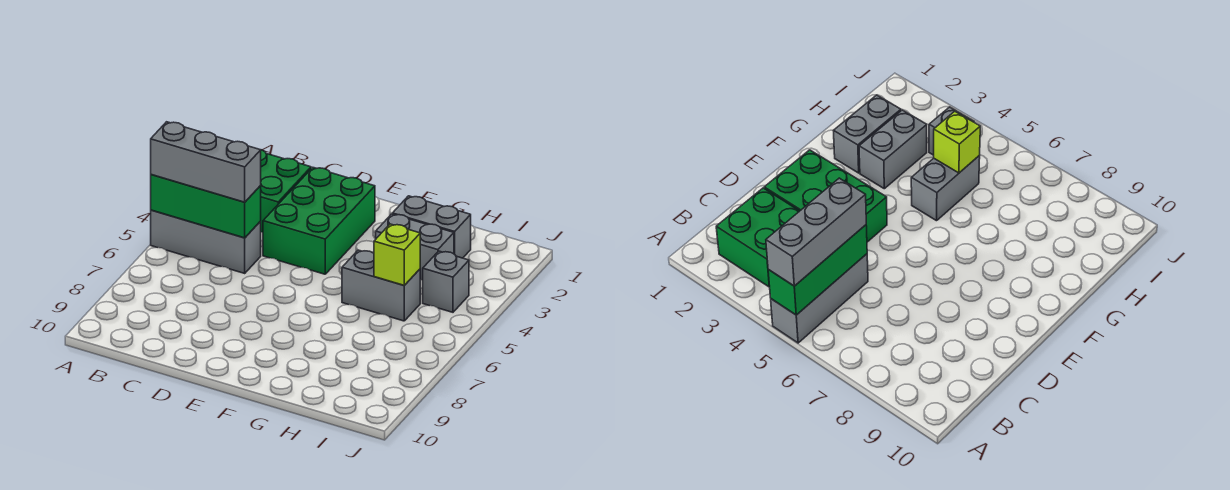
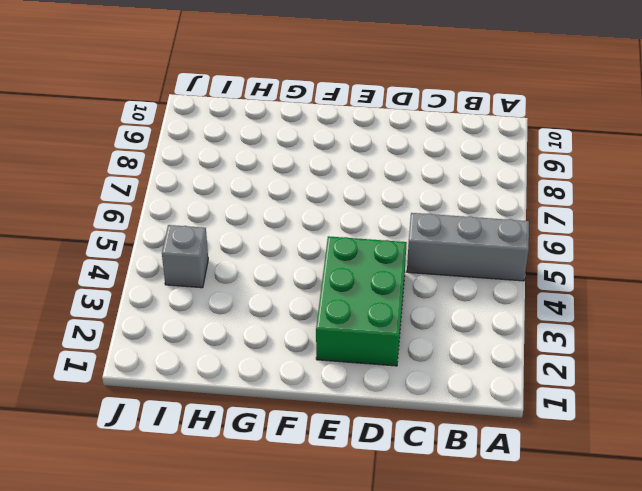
none -> green brick B2:C3 level 1
none -> grey brick G2:H2 level 1

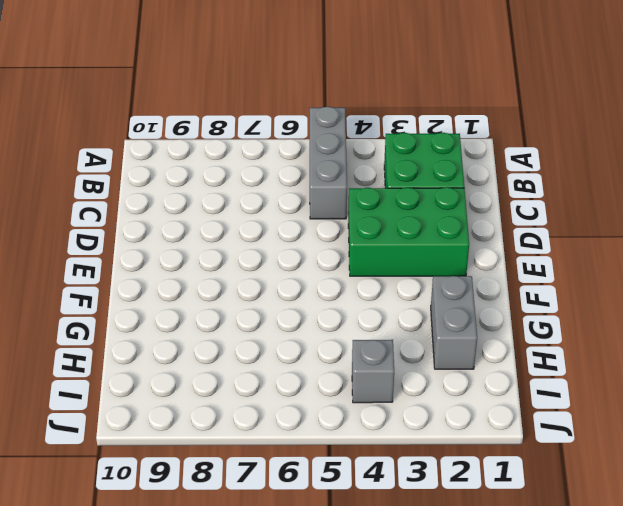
none -> grey brick G3:H3 level 1
none -> grey brick G5:H5 level 1

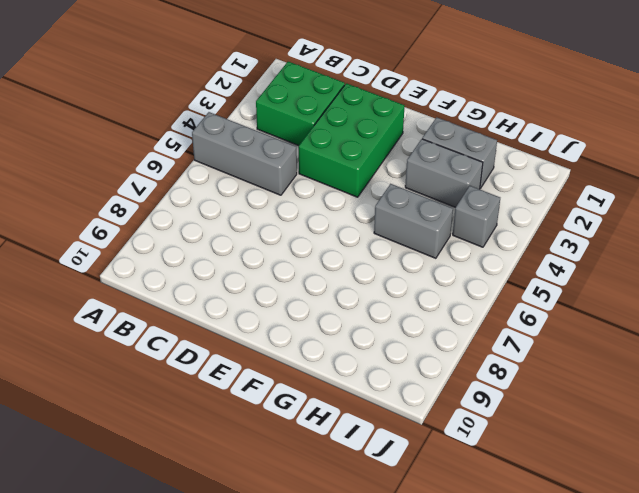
none -> green brick A5:C5 level 2
none -> lime brick H5 level 2

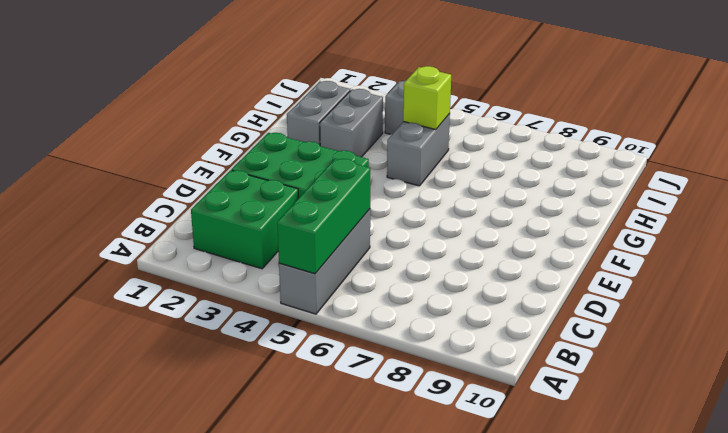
none -> grey brick A5:C5 level 3

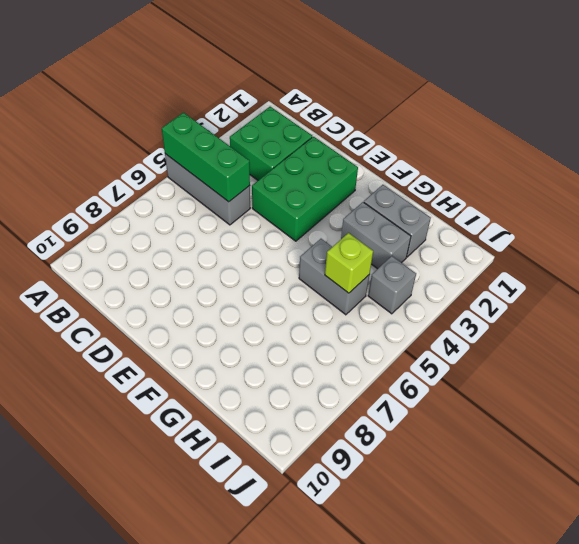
none -> grey brick A5:C5 level 3

